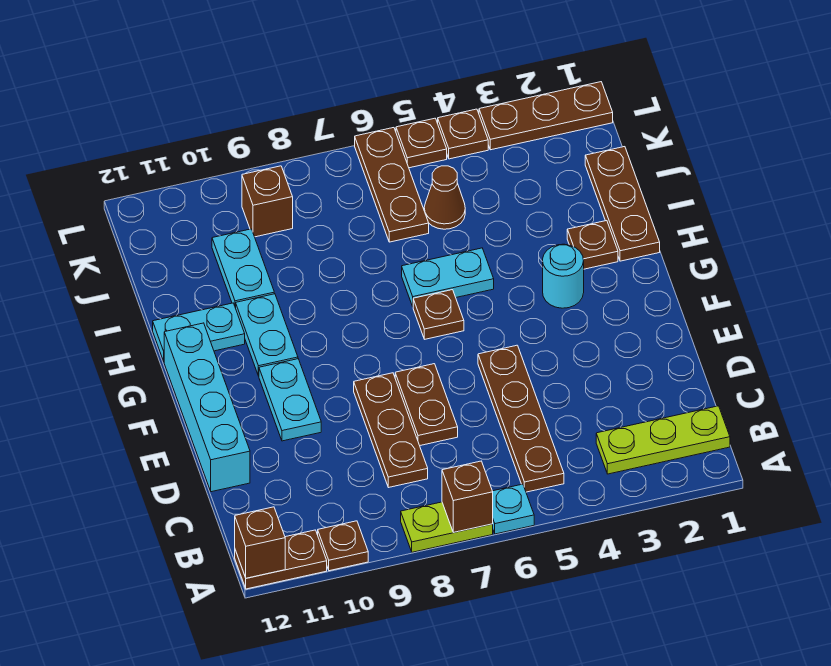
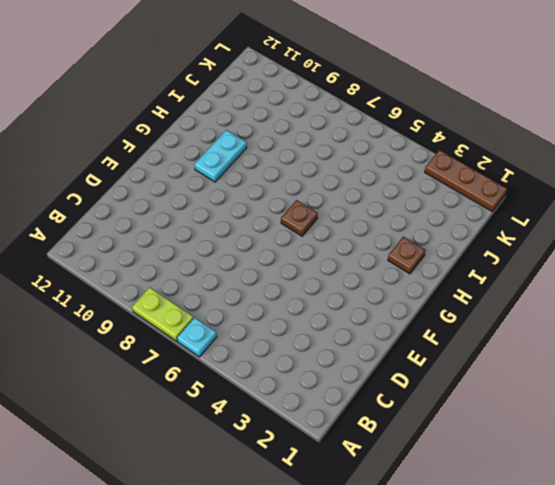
none -> brown plate A10 level 1
none -> brown plate A11:A12 level 1
none -> lime plate B1:B3 level 1

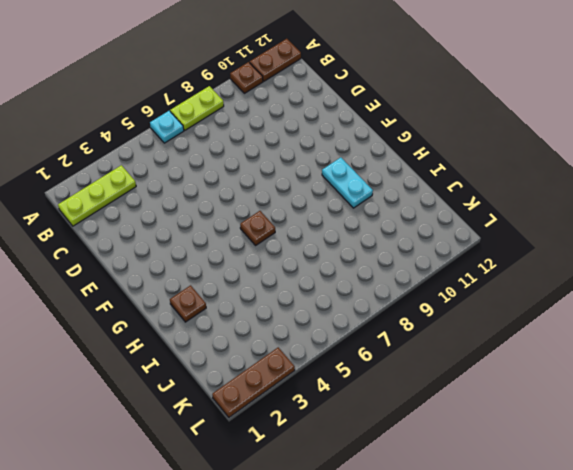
none -> brown plate B5:E5 level 1
none -> brown plate C8:E8 level 1
none -> brown plate D7:E7 level 1

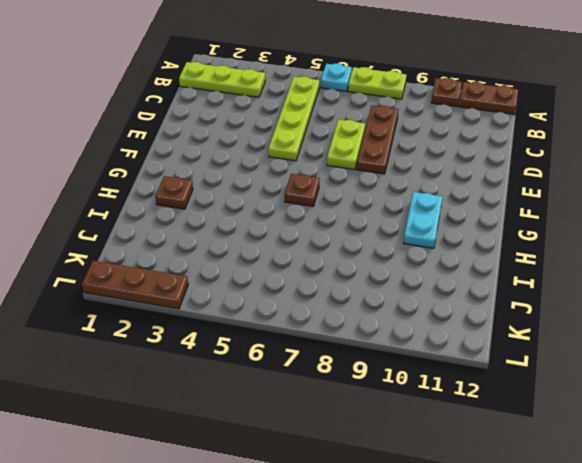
lime plate B5:E5 level 1 -> brown plate B5:E5 level 1
lime plate D7:E7 level 1 -> brown plate D7:E7 level 1
none -> cyan brick D12:G12 level 1
none -> cyan plate E10:F10 level 1
none -> cyan round brick G3 level 1

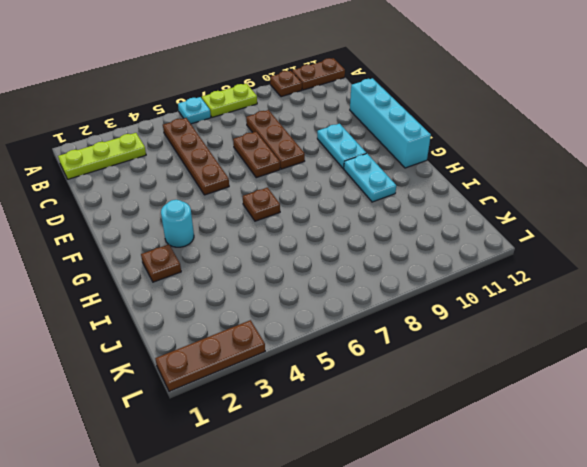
none -> brown plate H1:J1 level 1
none -> cyan plate H5:H6 level 1
none -> cyan plate H11:H12 level 1

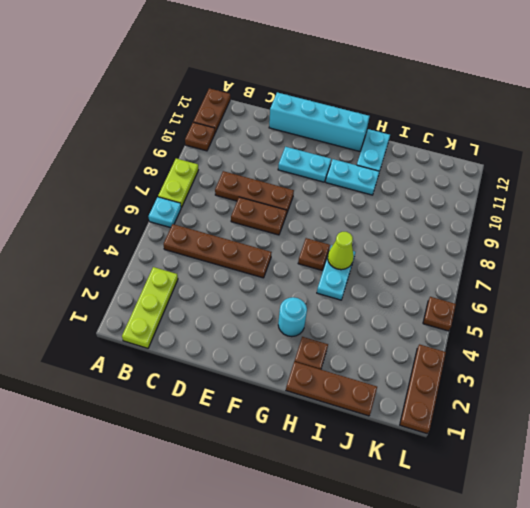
lime cone H6 level 2 -> none
none -> cyan plate I10:J10 level 1
none -> brown cone J5 level 1
none -> brown plate J6:L6 level 1

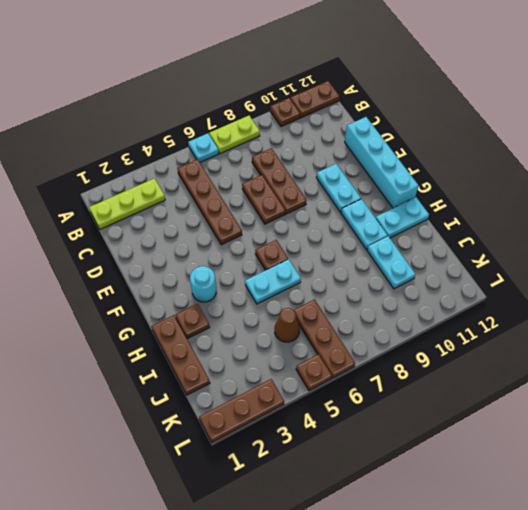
none -> brown brick K9 level 1
none -> brown plate L4 level 1
none -> brown brick A7 level 2

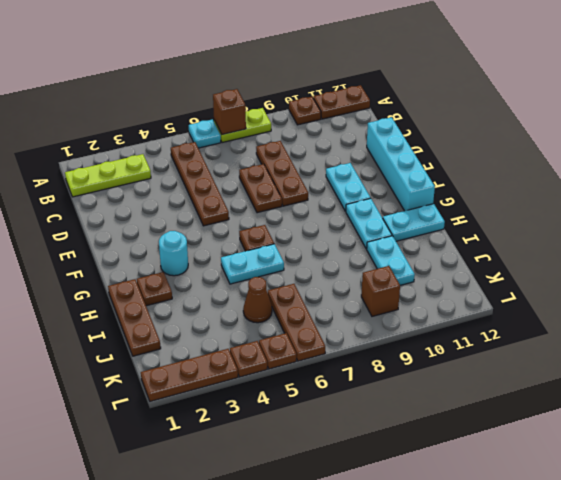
none -> brown brick A12 level 2

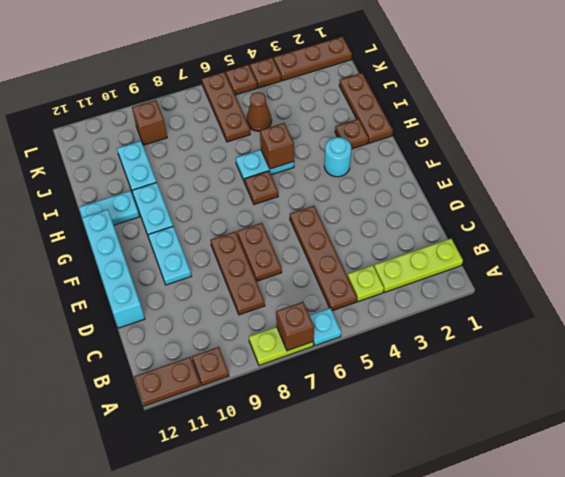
lime plate B4 level 1 -> none
brown brick H5 level 2 -> brown brick A12 level 2

